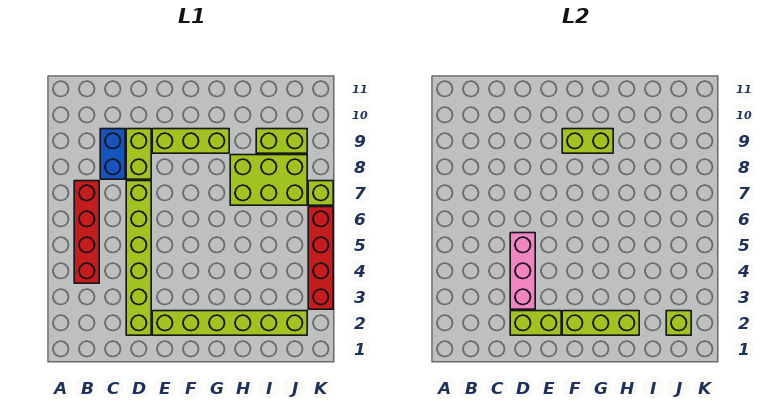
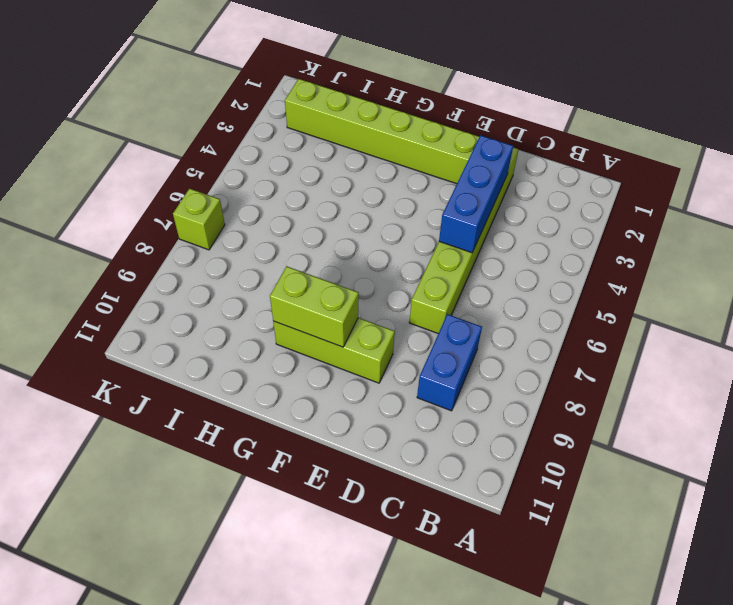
blue brick D3:D5 level 2 -> pink brick D3:D5 level 2
none -> red brick B4:B7 level 1
none -> lime brick D8:D9 level 1
none -> lime brick H7:J8 level 1

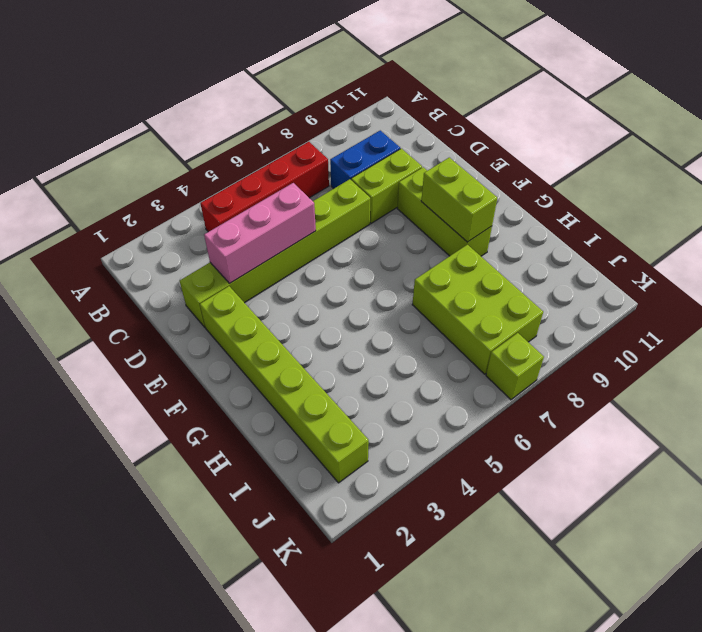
none -> lime brick I9:J9 level 1
none -> red brick K3:K6 level 1
none -> lime brick D2:E2 level 2

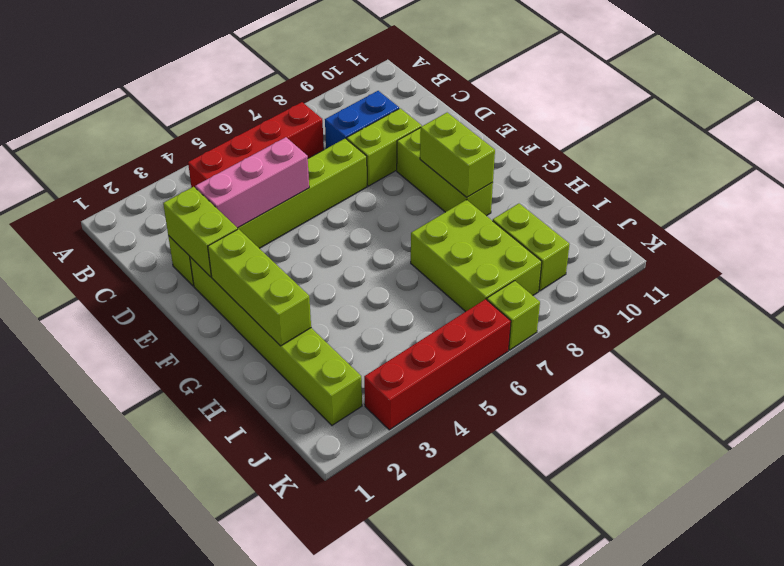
none -> lime brick J2 level 2

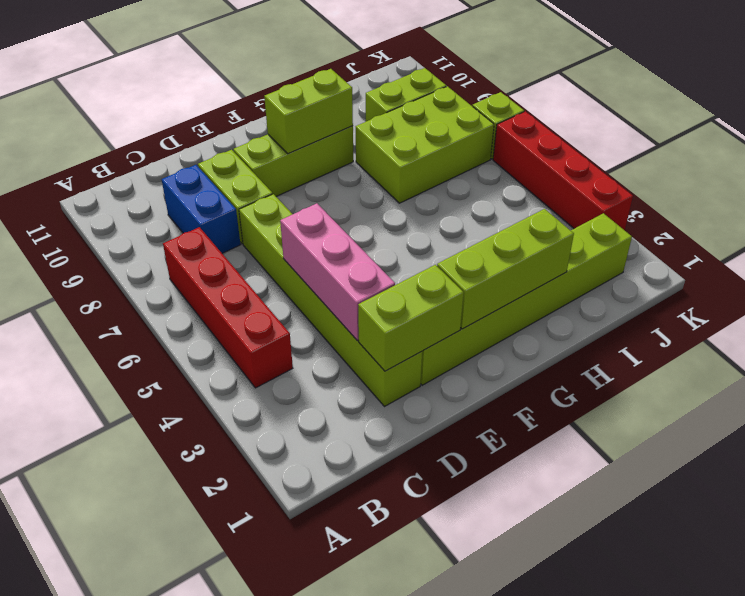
none -> lime brick J2 level 2

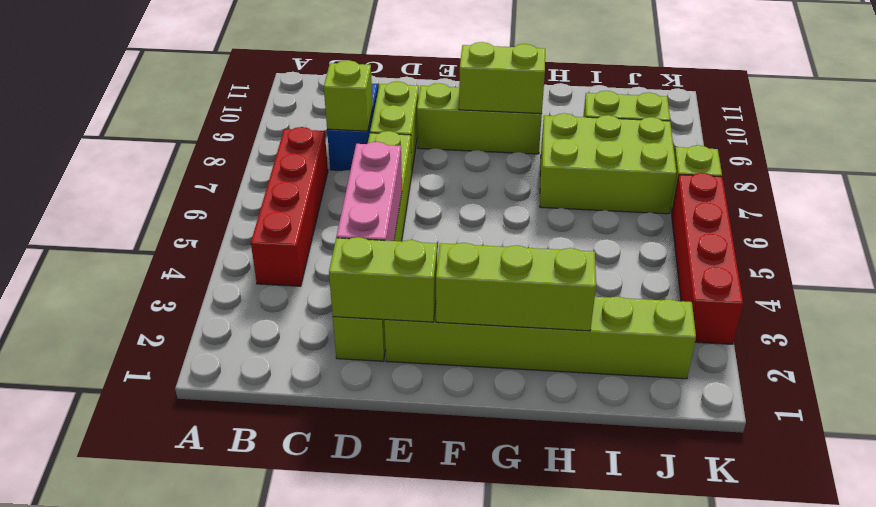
lime brick C8 level 2 -> lime brick J2 level 2

